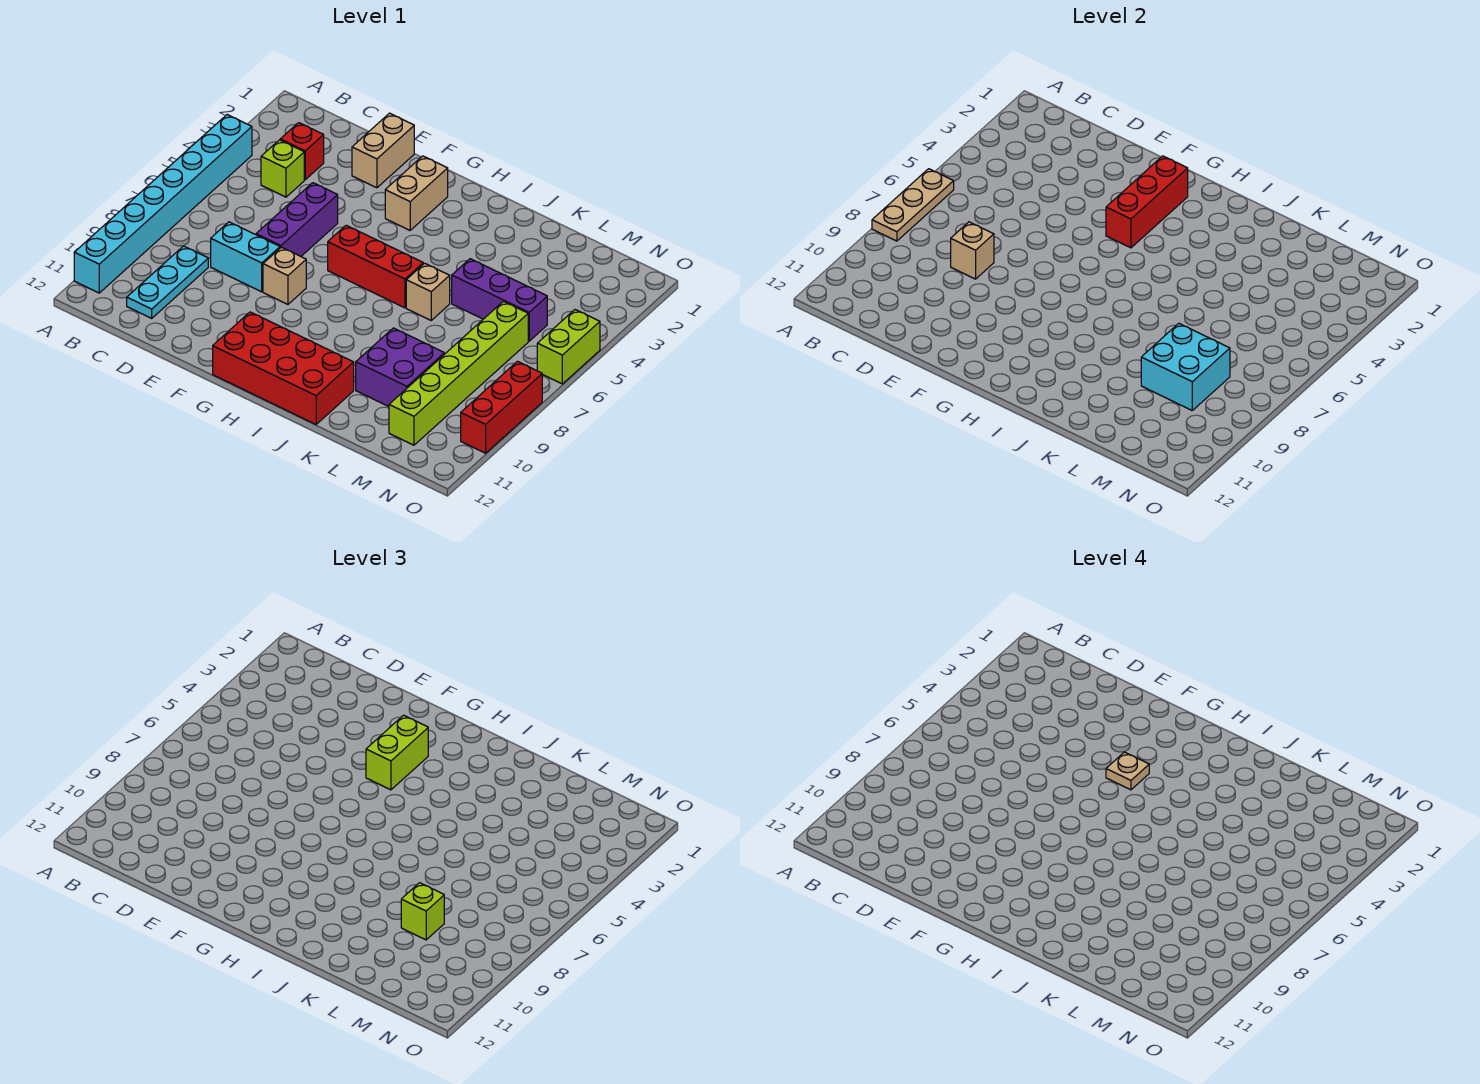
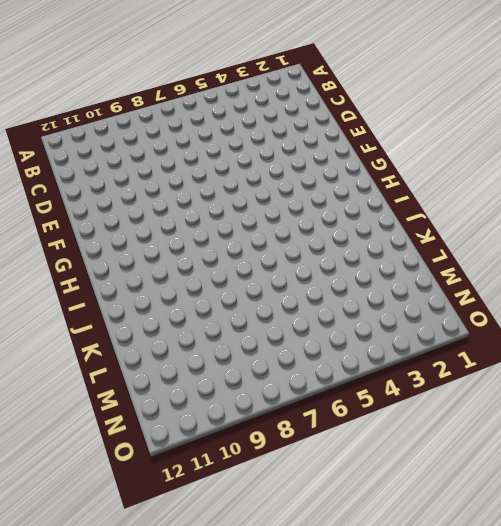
none -> cyan brick A4:A11 level 1
none -> red brick C3 level 1
none -> lime brick C4 level 1

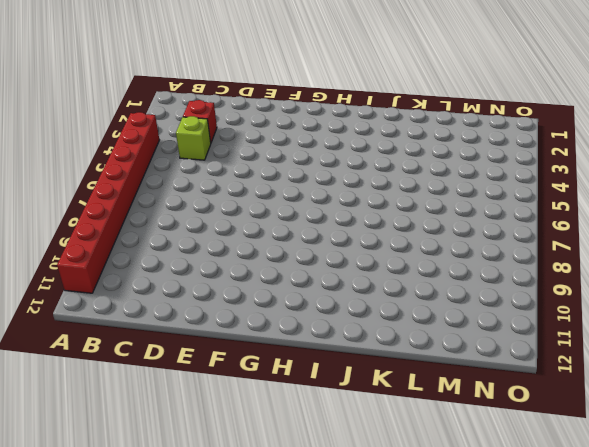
red brick A4:A11 level 1 -> cyan brick A4:A11 level 1
none -> cyan plate C9:C11 level 1
none -> cyan brick D8:E8 level 1
none -> tan brick E1:E2 level 1

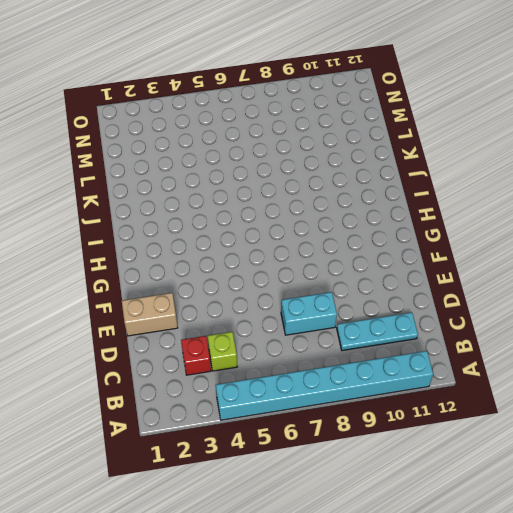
cyan brick D7:D8 level 1 -> cyan brick D8:E8 level 1
none -> purple brick E5:E7 level 1
none -> tan brick F8 level 1
none -> tan brick G2:G3 level 1

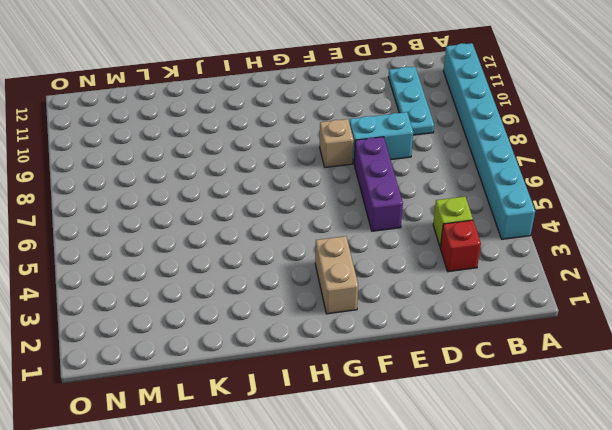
none -> tan brick E1:E2 level 1
none -> red brick G6:I6 level 1
none -> red brick G11:J12 level 1

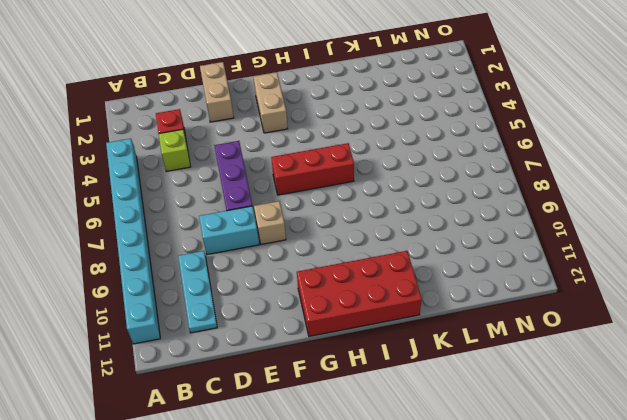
none -> tan brick J6 level 1
none -> purple brick K5:M5 level 1
none -> purple brick K9:L10 level 1

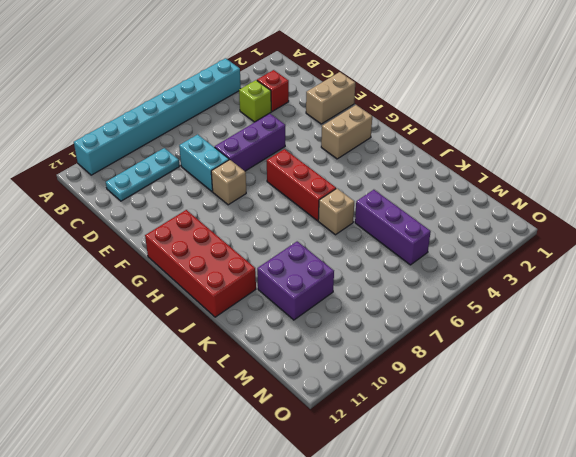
none -> lime brick M6:M11 level 1
none -> lime brick O5:O6 level 1
none -> red brick O8:O10 level 1

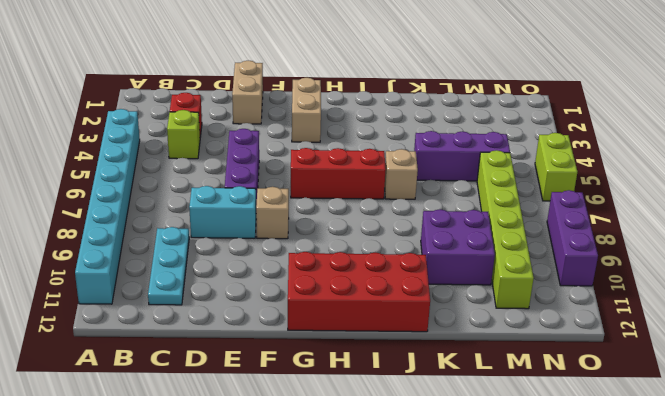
purple brick O8:O10 level 1 -> red brick O8:O10 level 1
none -> tan plate A6:A8 level 2
none -> tan brick D8 level 2
none -> red brick G2:G4 level 2

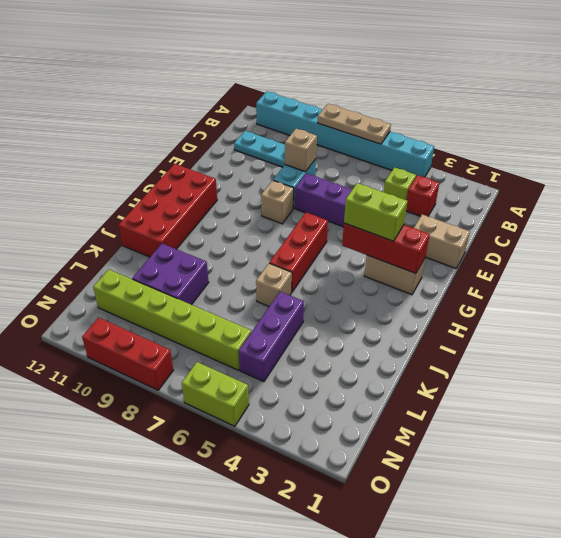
none -> cyan brick L8:M9 level 2
none -> lime brick L9 level 3
none -> tan plate G4 level 4

